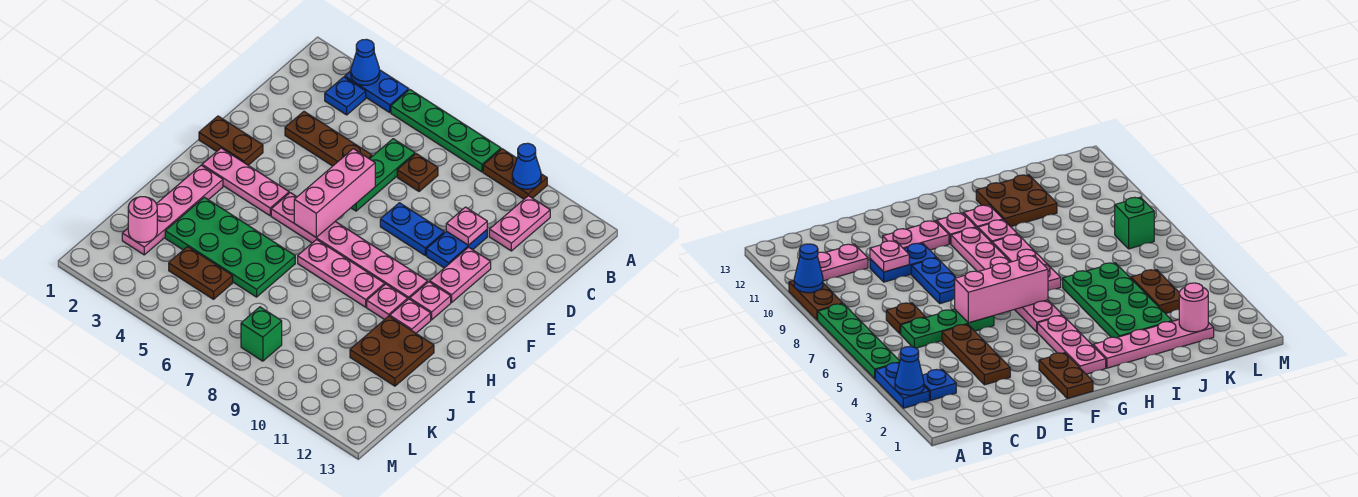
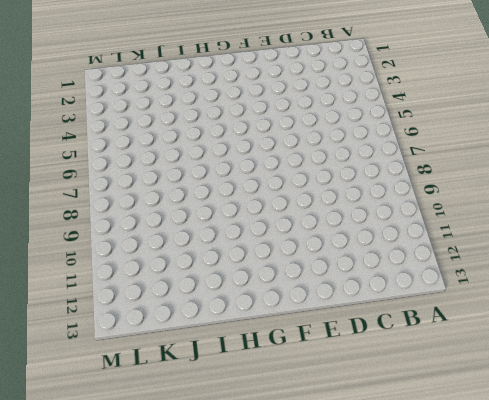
none -> blue plate A3:A4 level 1
none -> green plate A5:A8 level 1
none -> brown plate A9:A10 level 1

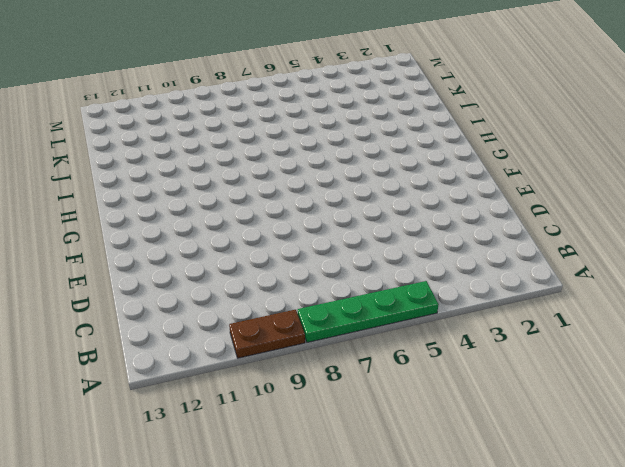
none -> blue plate A3:A4 level 1
none -> blue plate B3 level 1
none -> pink plate B11:C11 level 1

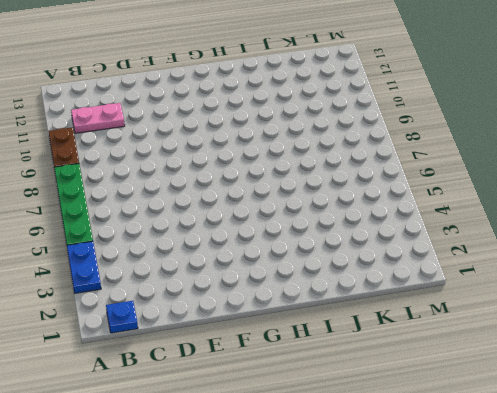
blue plate B1 level 1 -> blue plate B3 level 1
none -> green plate C6:E6 level 1
none -> brown plate C7 level 1
none -> brown plate D3:D5 level 1

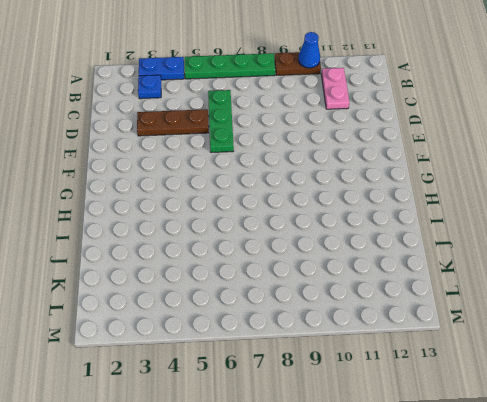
none -> brown plate C7 level 1
none -> blue plate D10:E10 level 1
none -> blue plate E8:E9 level 1

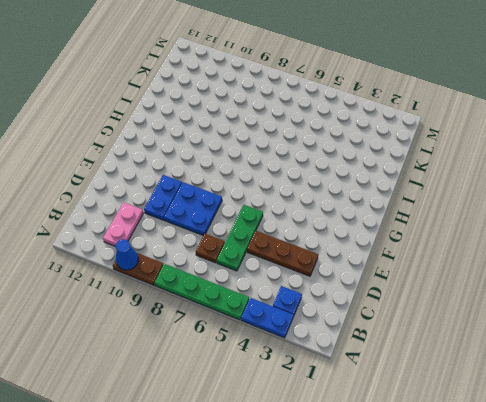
blue plate D8:E9 level 1 -> blue plate E8:E9 level 1
none -> pink plate E11:F11 level 1
none -> brown plate F1:F2 level 1
none -> pink plate G2:G4 level 1

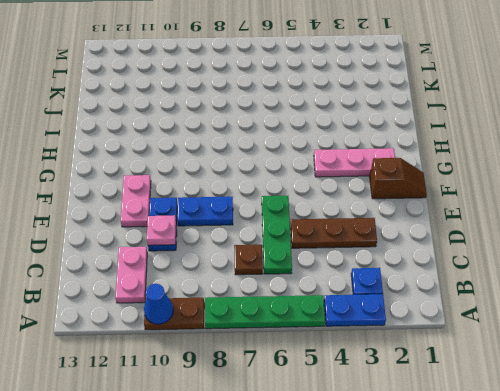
brown slope F1:F2 level 1 top 2 -> brown plate F1:F2 level 1
none -> pink plate G5:G10 level 1
none -> pink plate G11 level 1
none -> pink plate H2:K2 level 1

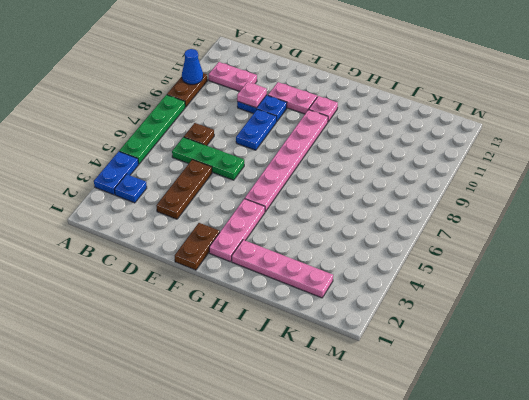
none -> pink plate H7:H9 level 1
none -> pink plate H10 level 1
none -> pink plate H11 level 1

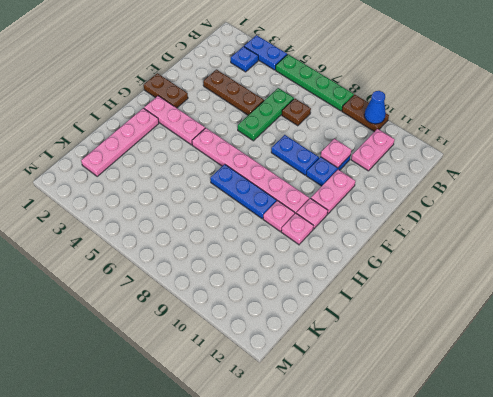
blue plate H7:H9 level 1 -> pink plate H7:H9 level 1
none -> green plate I3:J6 level 1
none -> brown plate I11:J12 level 1
none -> brown plate K4:K5 level 1

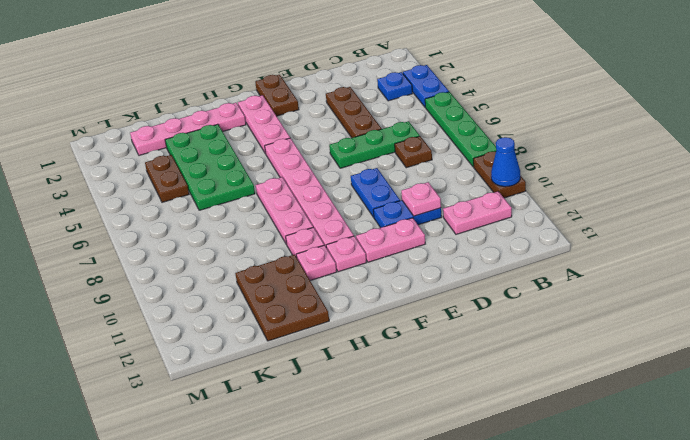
brown plate I11:J13 level 1 -> brown plate I11:J12 level 1
none -> green brick L8 level 1
none -> blue cone A3 level 2
none -> pink brick E6:G6 level 2

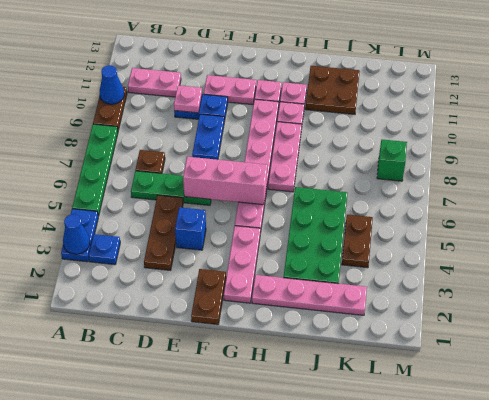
blue brick E4 level 1 -> none
none -> pink round brick K2 level 2

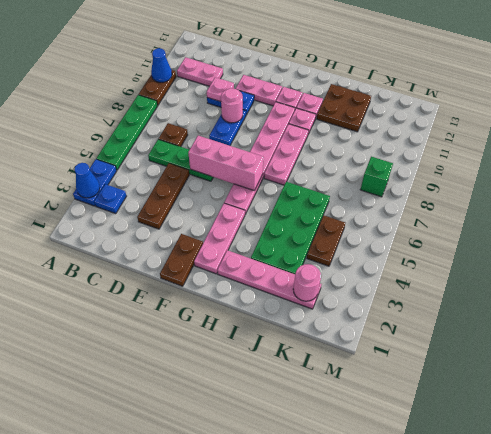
pink round brick E9 level 2 -> none

